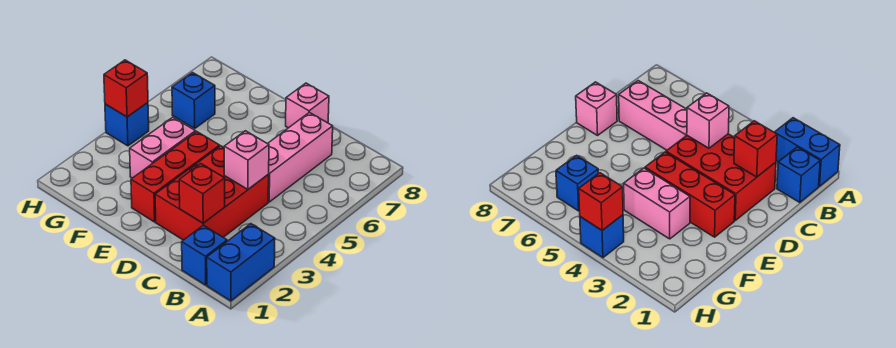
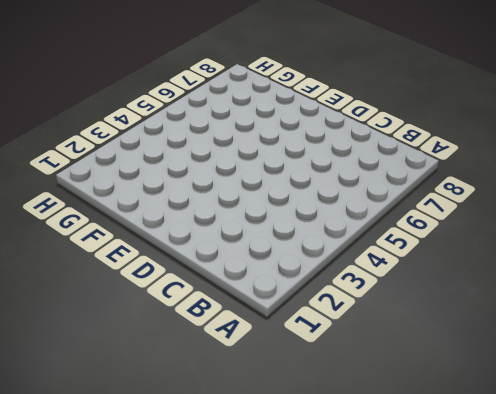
none -> blue brick A1:A2 level 1
none -> blue brick B1 level 1
none -> red brick C2:D4 level 1

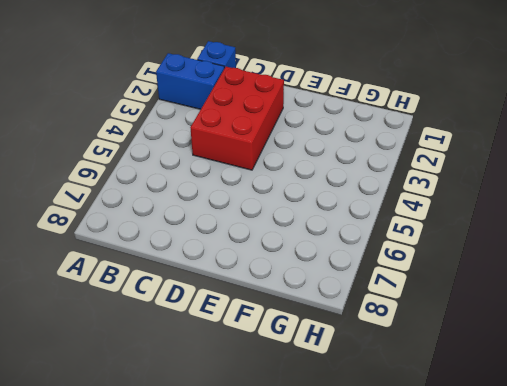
blue brick A2:B2 level 1 -> blue brick A1:A2 level 1
none -> pink brick C5:C7 level 1
none -> pink brick D8 level 1
none -> red brick E2:E4 level 1

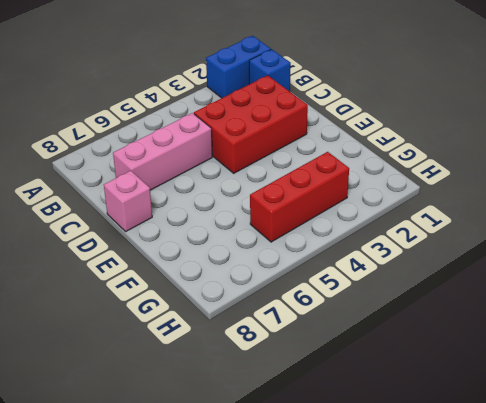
red brick G3:G5 level 1 -> red brick E2:E4 level 1
none -> pink brick F3:F4 level 1
none -> blue brick G6 level 1
none -> blue brick H4 level 1

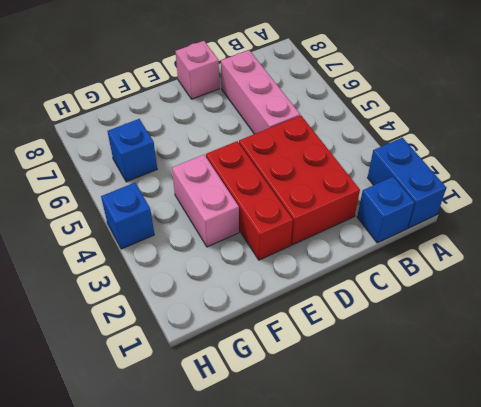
none -> red brick C2 level 2
none -> pink brick C4 level 2
none -> red brick H4 level 2

